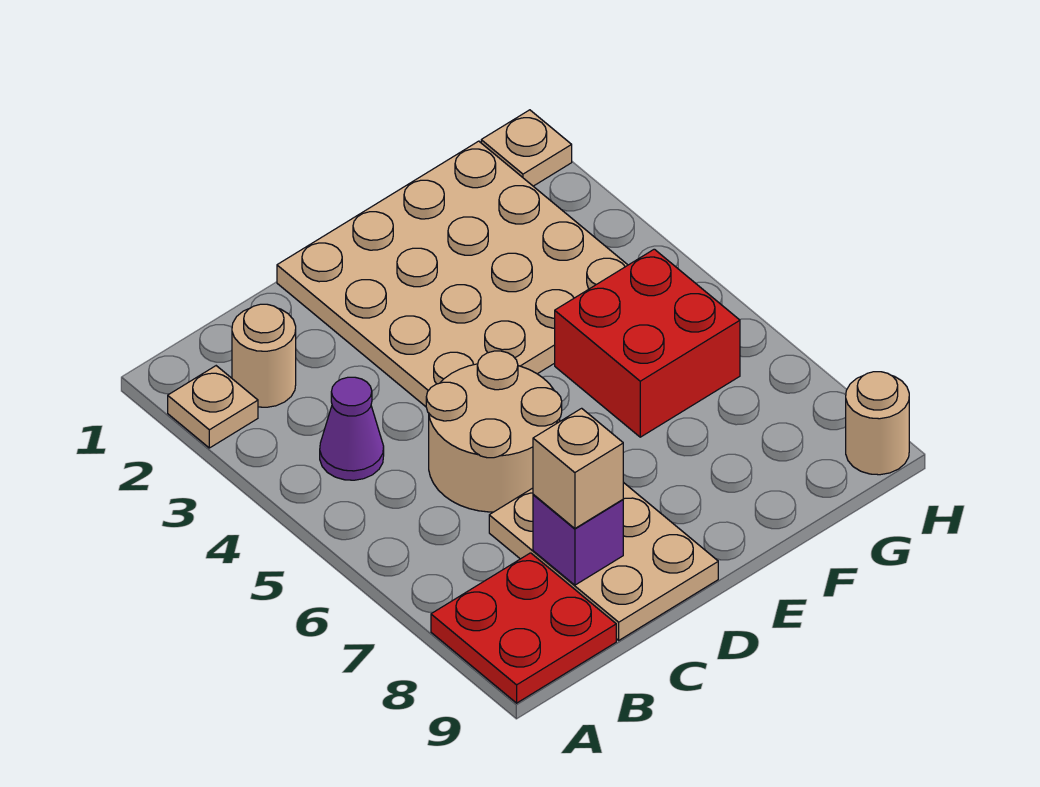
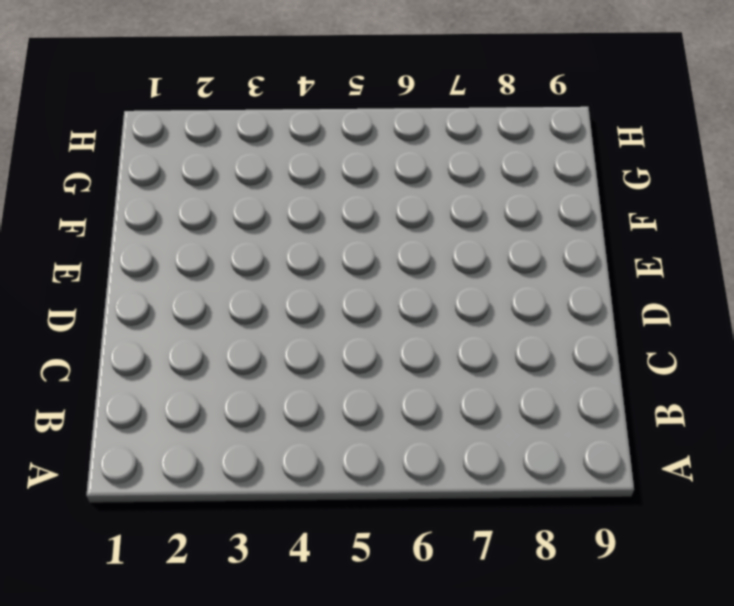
none -> tan plate A2 level 1
none -> red plate A8:B9 level 1
none -> tan round brick B2 level 1

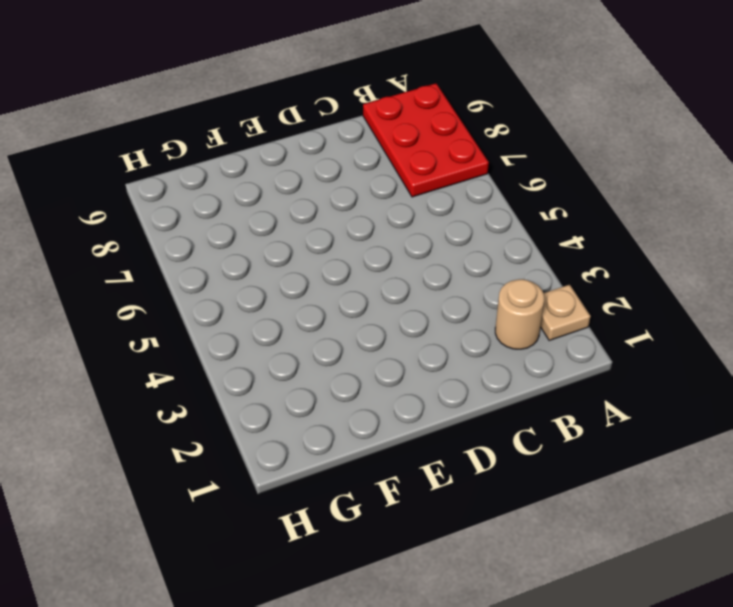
red plate A7:B9 level 1 -> red plate A8:B9 level 1
none -> purple cone B4 level 1
none -> tan round brick C5:D6 level 1
none -> tan plate C7:D9 level 1

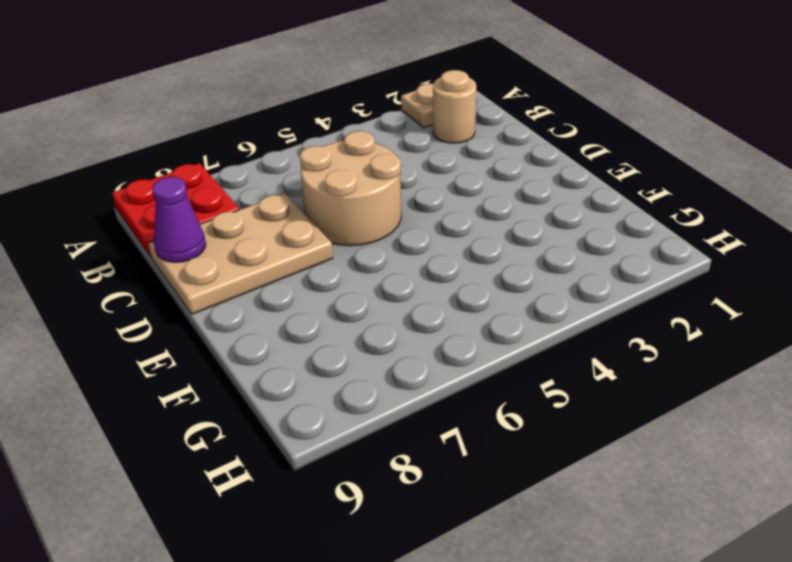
purple cone C9 level 2 -> purple cone B4 level 1
none -> tan plate D1:G4 level 1
none -> red brick F5:G6 level 1
none -> tan plate H1 level 1

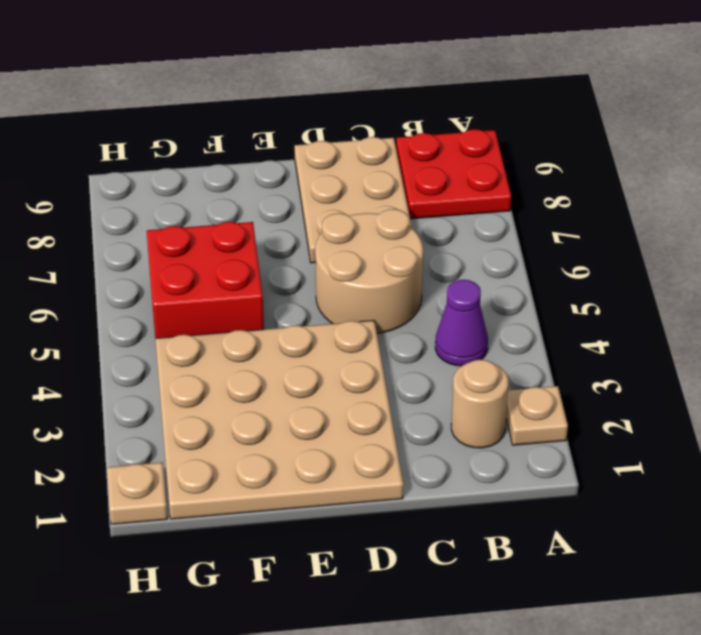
none -> tan round brick H9 level 1
none -> purple brick C8 level 2
none -> tan brick C8 level 3

